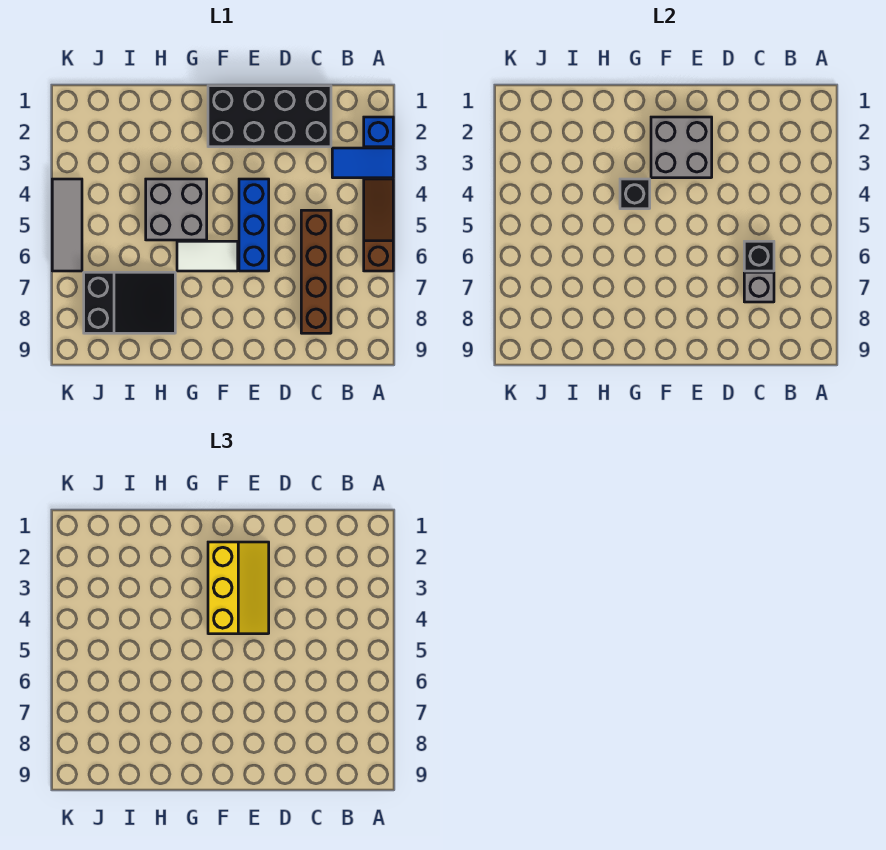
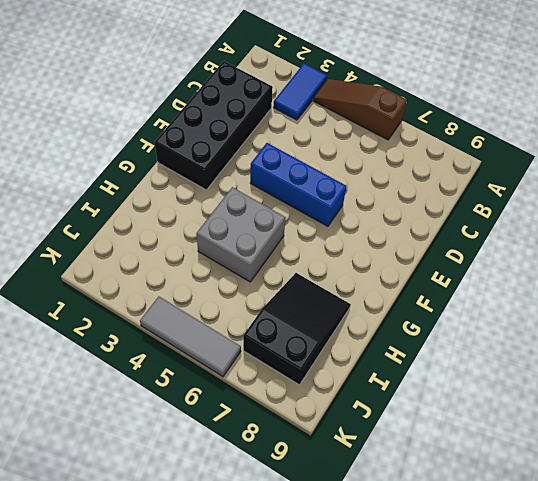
none -> blue brick A2 level 1
none -> brown brick C5:C8 level 1
none -> white tile F6:G6 level 1

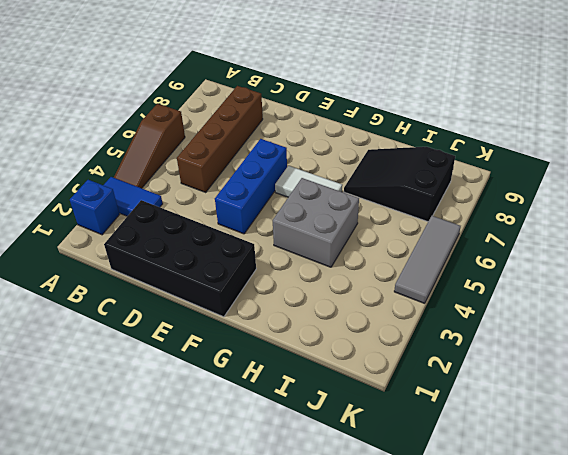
none -> black brick C6 level 2
none -> grey brick C7 level 2
none -> grey brick E2:F3 level 2

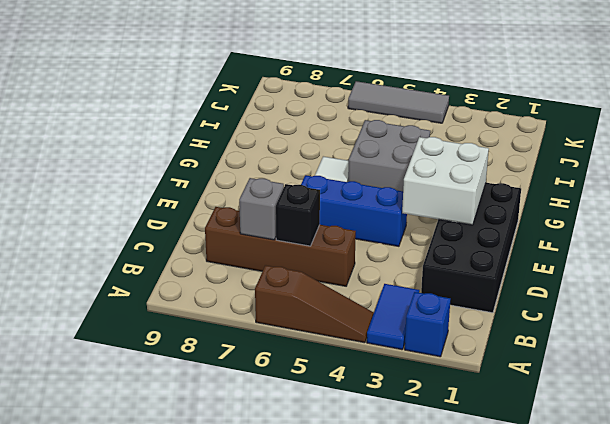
white brick E2:F3 level 2 -> grey brick E2:F3 level 2
none -> black slope H7:J8 level 1 top J
none -> black brick G4 level 2
none -> yellow slope E2:F4 level 3 top F

